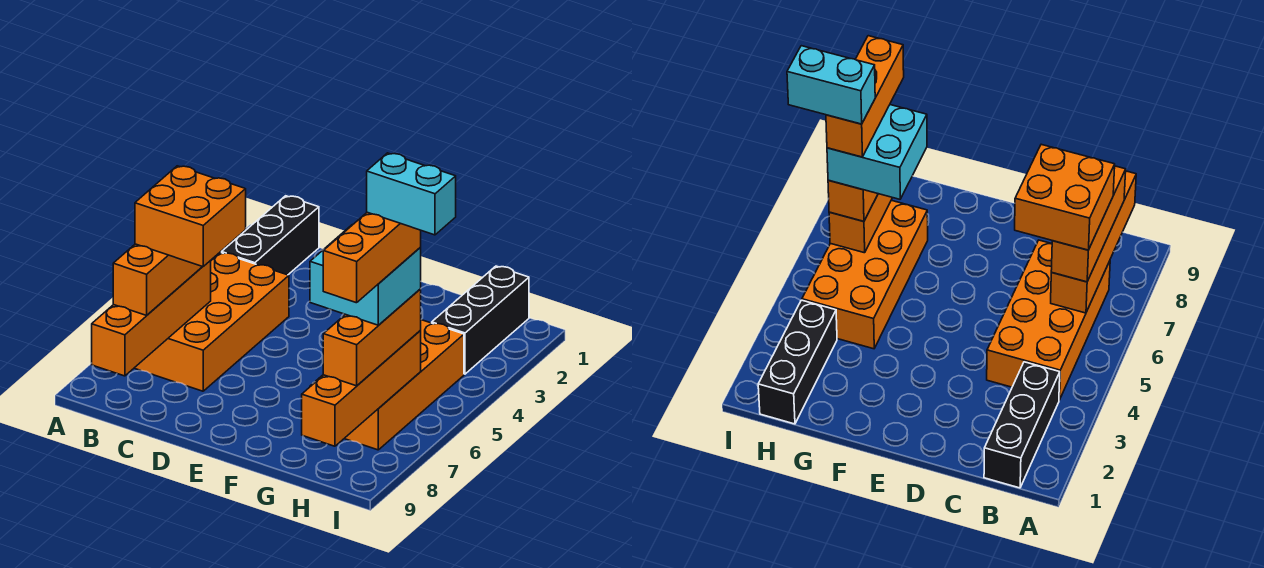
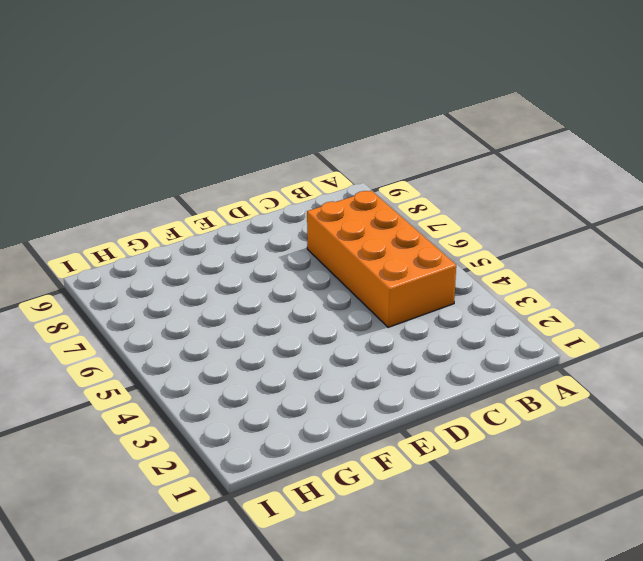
none -> black brick B1:B3 level 1
none -> orange brick G4:H7 level 1
none -> black brick H1:H3 level 1

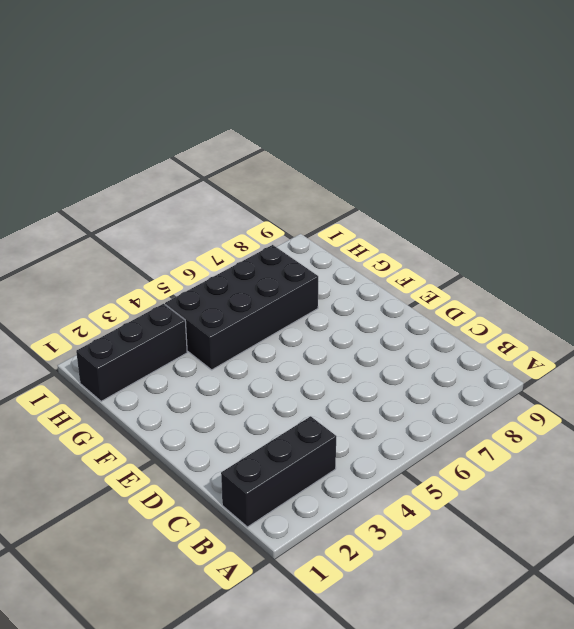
black brick G4:H7 level 1 -> orange brick G4:H7 level 1
none -> orange brick B4:C7 level 1
none -> orange brick B6:B9 level 2
none -> orange brick H6:H9 level 2

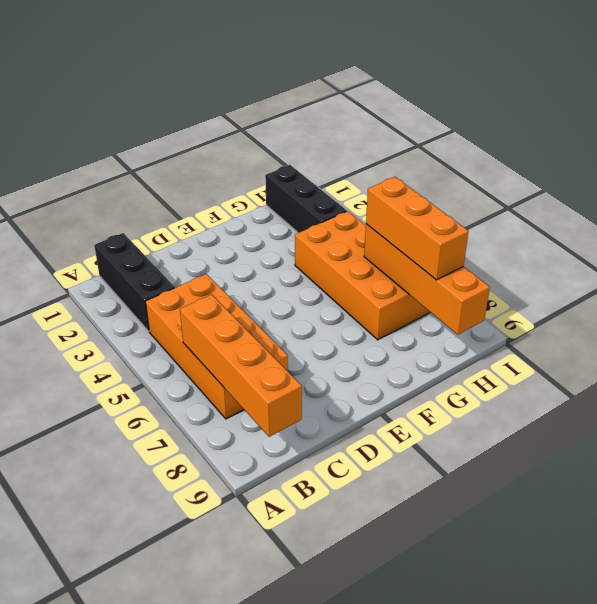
none -> orange brick B6:B8 level 3
none -> orange brick B6:C7 level 4
none -> cyan brick G6:H7 level 4

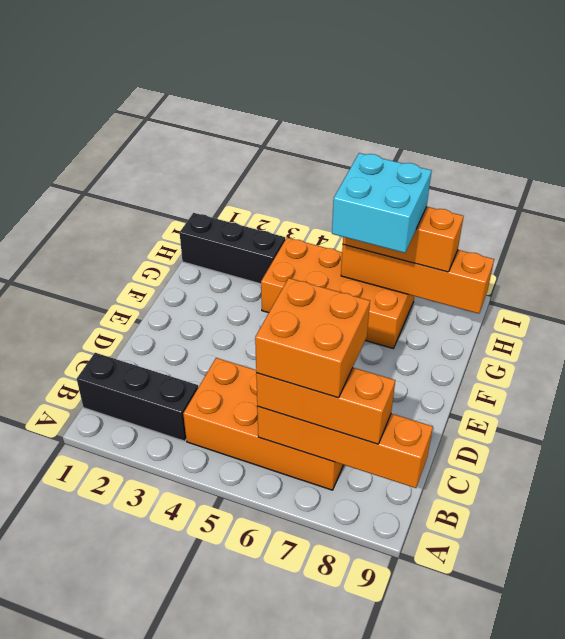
none -> orange brick H6:H8 level 5
none -> cyan brick H6:I6 level 6

